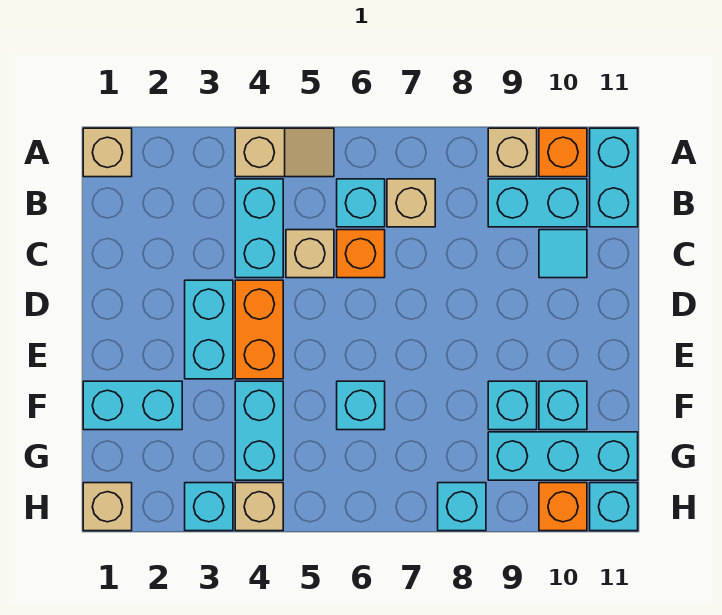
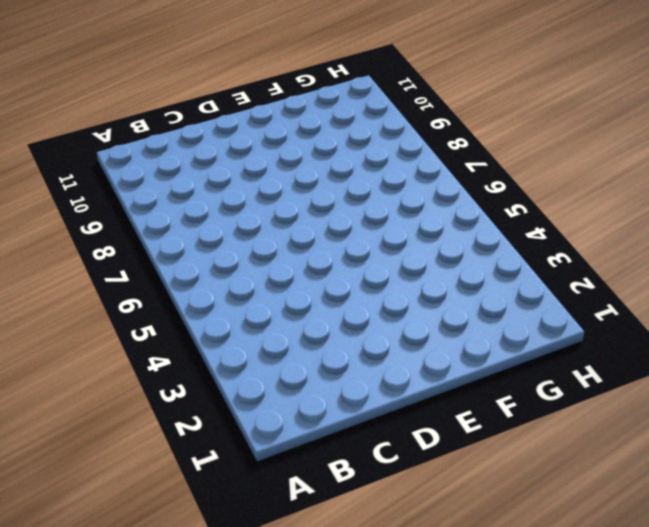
none -> tan brick A1 level 1
none -> tan slope A4:A5 level 1 top 4
none -> tan brick A9 level 1

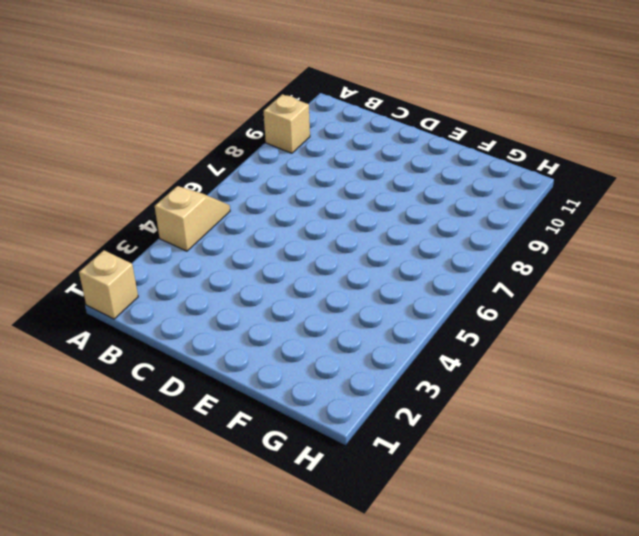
none -> orange brick A10 level 1
none -> cyan brick A11:B11 level 1
none -> cyan brick B4:C4 level 1

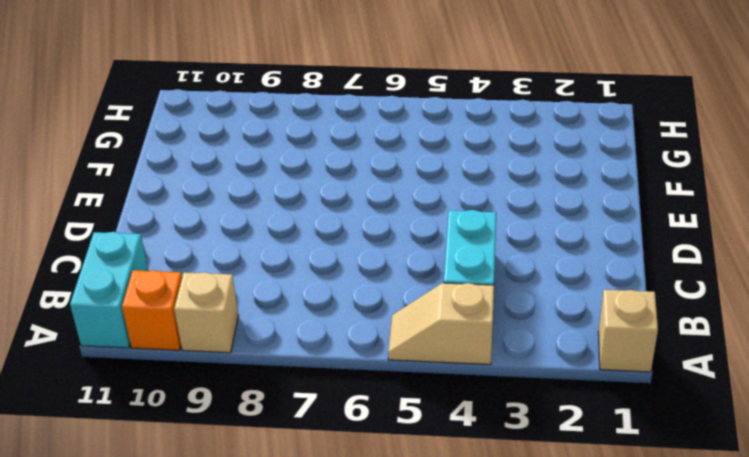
none -> cyan brick B6 level 1
none -> tan brick B7 level 1
none -> cyan brick B9:B10 level 1

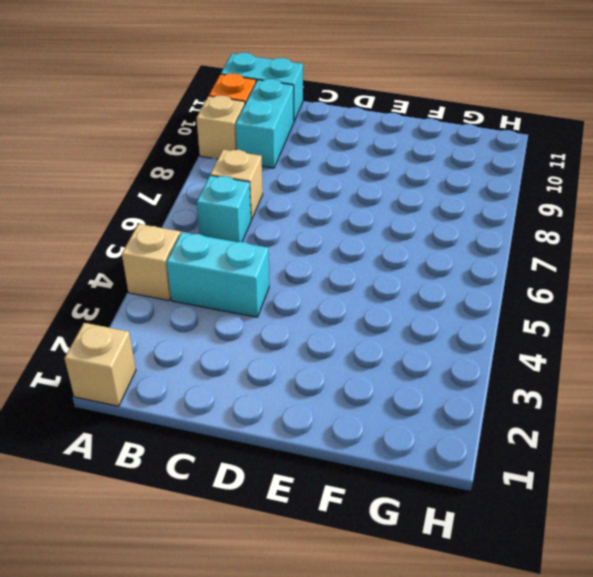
none -> tan brick C5 level 1
none -> orange brick C6 level 1
none -> cyan tile C10 level 1

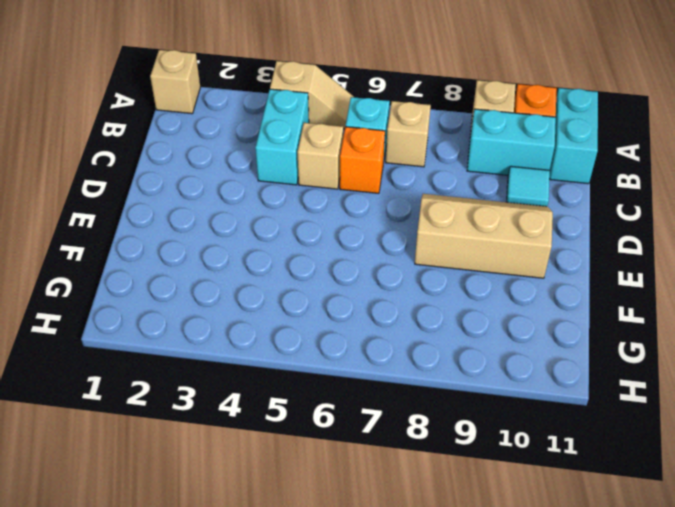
tan slope D8:E10 level 1 top E -> none
none -> cyan brick D3:E3 level 1
none -> orange brick D4:E4 level 1
none -> cyan brick F1:F2 level 1

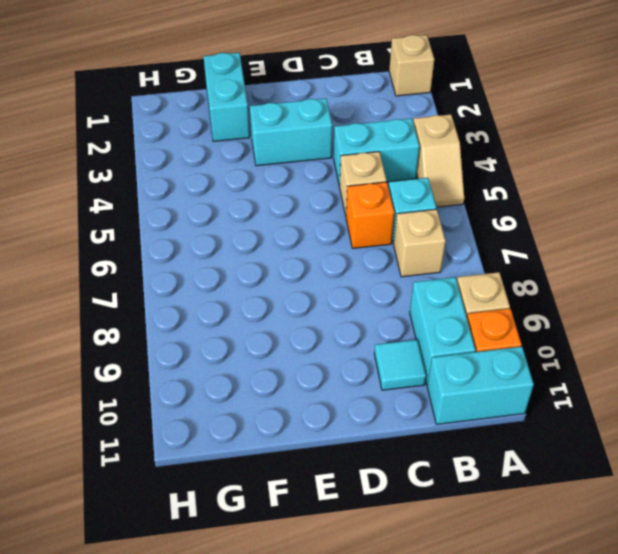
none -> orange brick D4:E4 level 1
none -> cyan brick F4:G4 level 1
none -> cyan brick F6 level 1

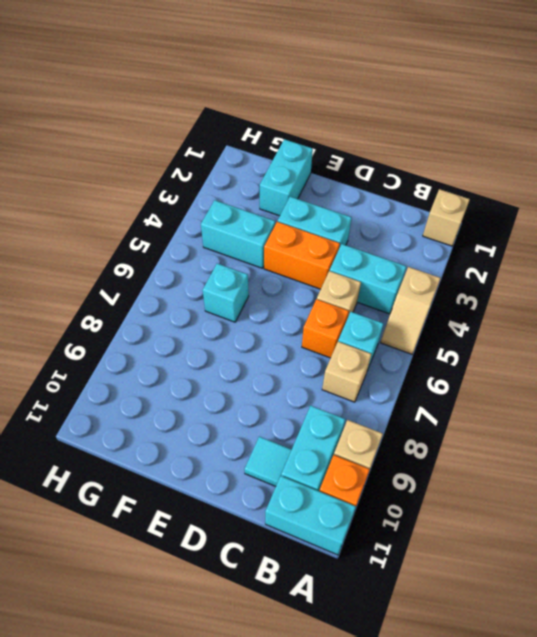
none -> cyan brick F9 level 1
none -> cyan brick F10 level 1
none -> cyan brick G9:G11 level 1

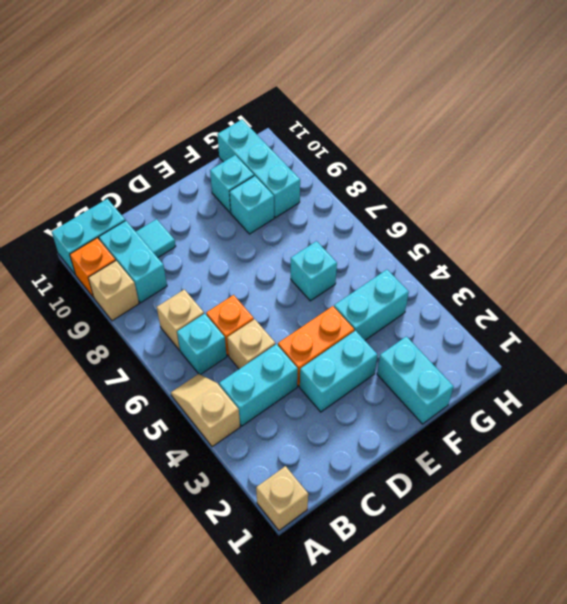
none -> tan brick H1 level 1
none -> cyan brick H3 level 1
none -> tan brick H4 level 1

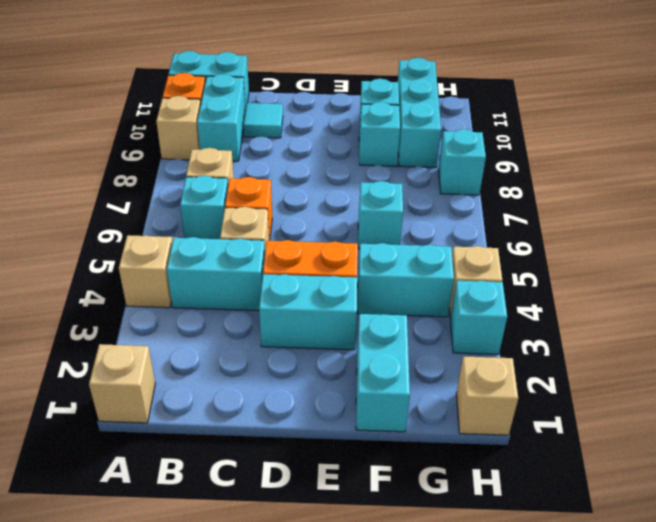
none -> orange brick H10 level 1
none -> cyan brick H11 level 1

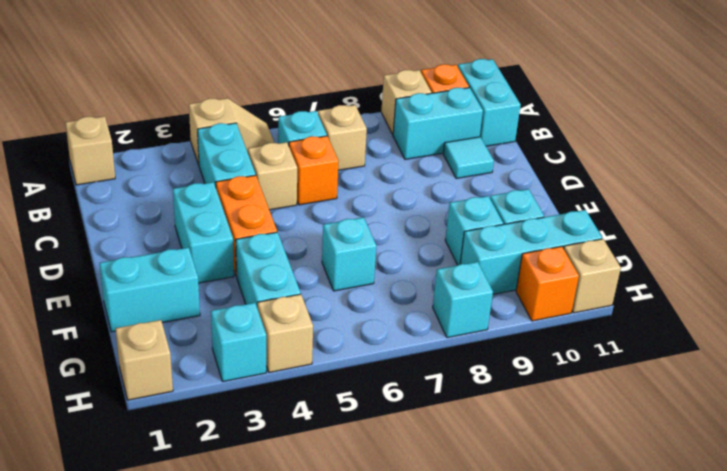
tan brick H11 level 1 -> cyan brick H11 level 1

